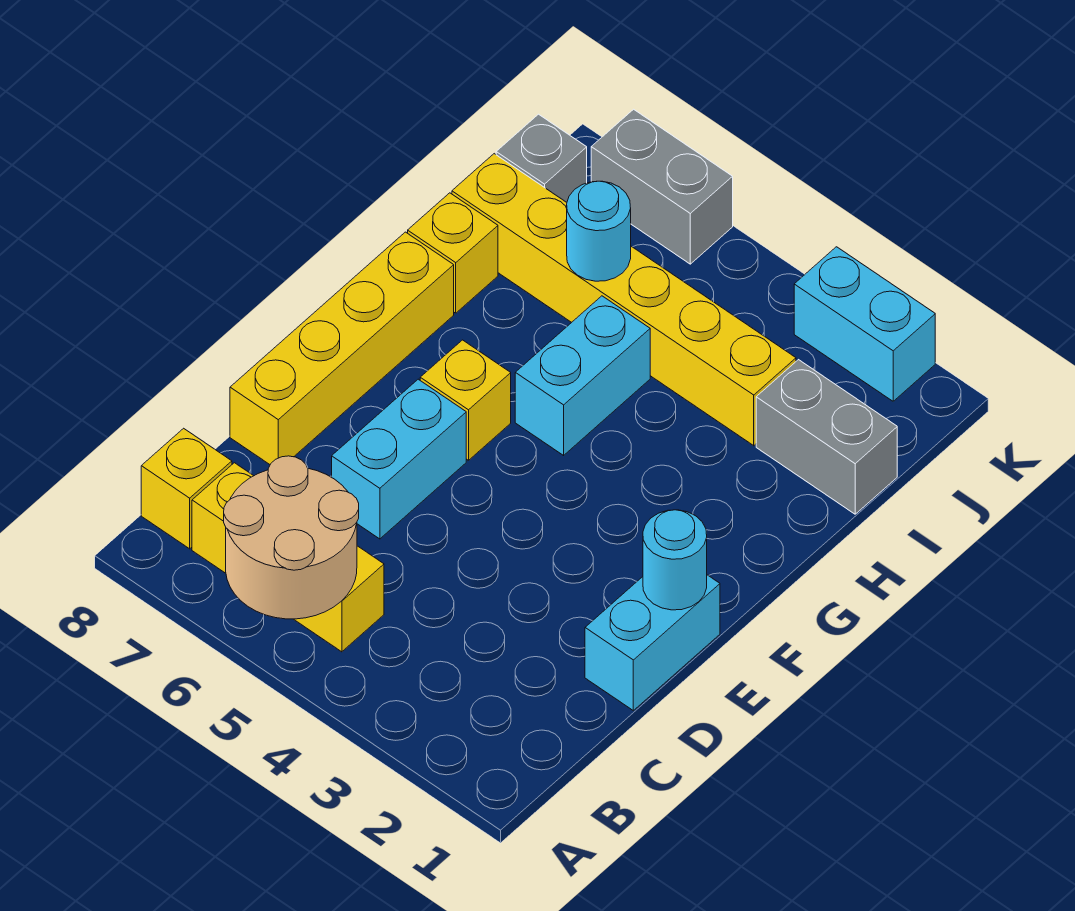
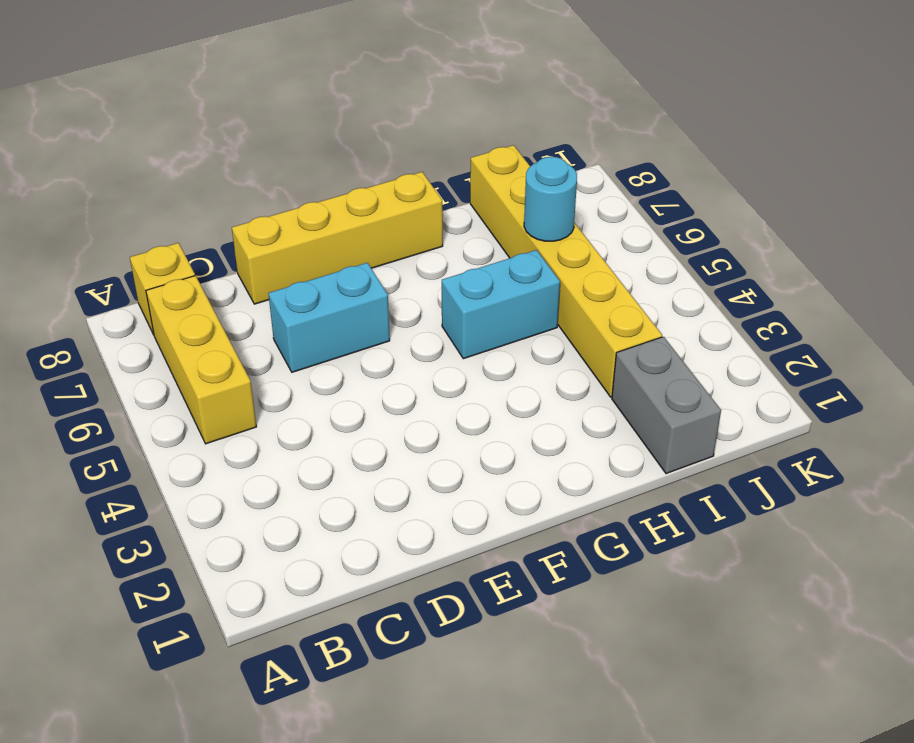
none -> cyan brick D1:E1 level 1
none -> yellow brick F6 level 1
none -> yellow brick H8 level 1

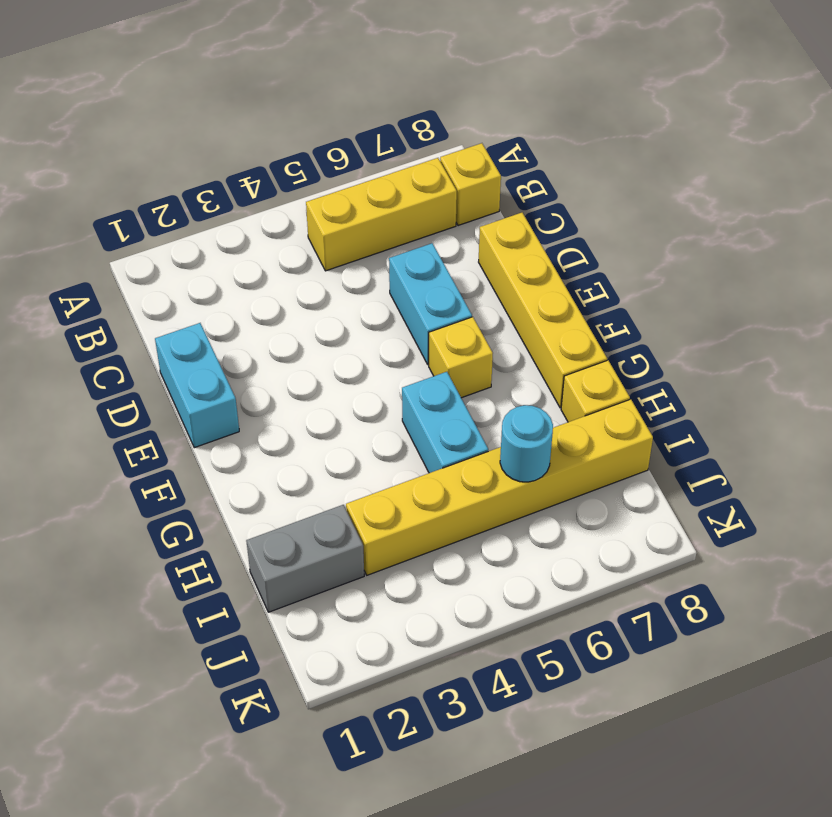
none -> grey brick J8 level 1
none -> cyan brick K2:K3 level 1
none -> grey brick K6:K7 level 1

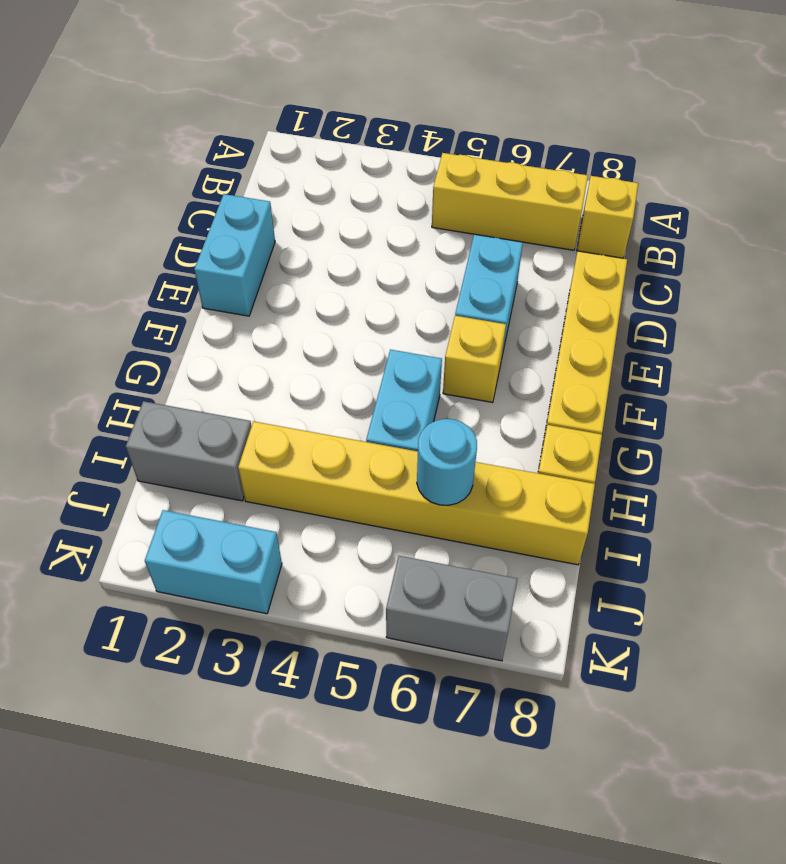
none -> grey brick J8 level 1
none -> tan round brick A5:B6 level 2
none -> cyan round brick E1 level 2

